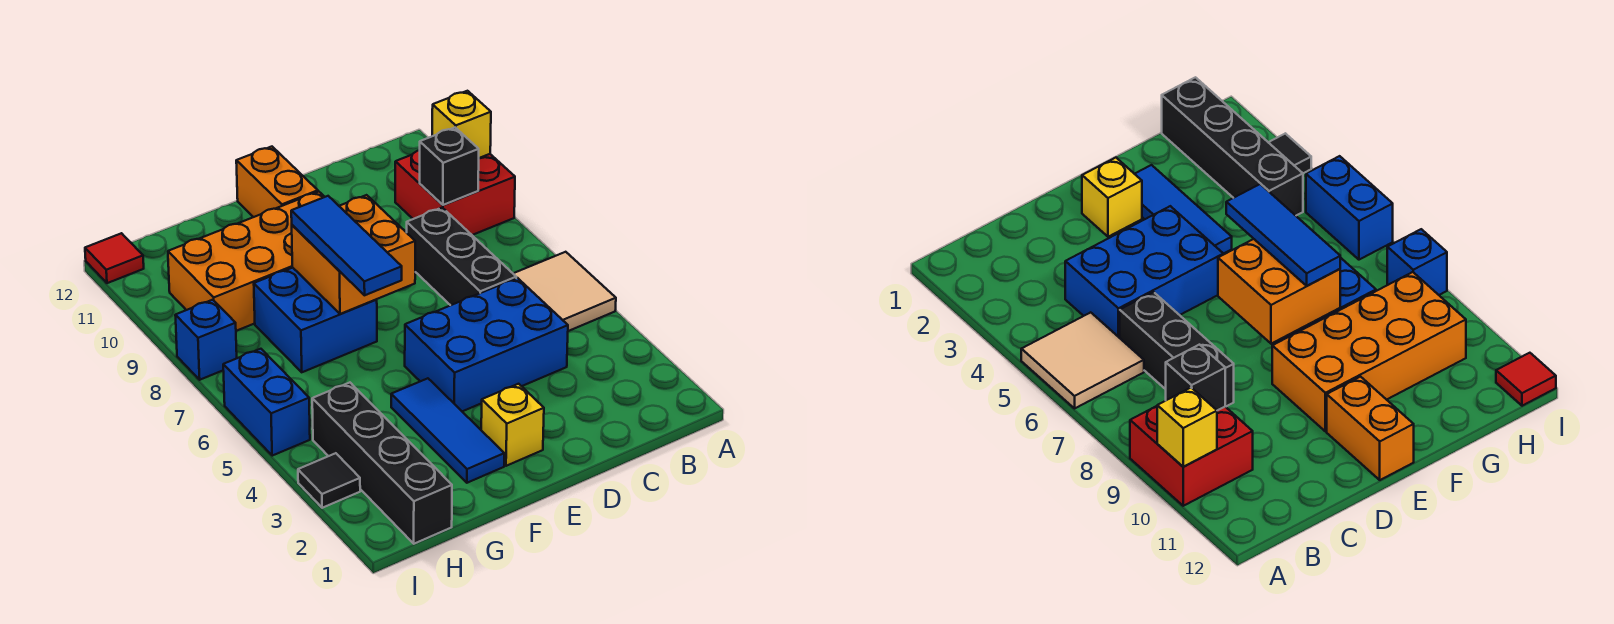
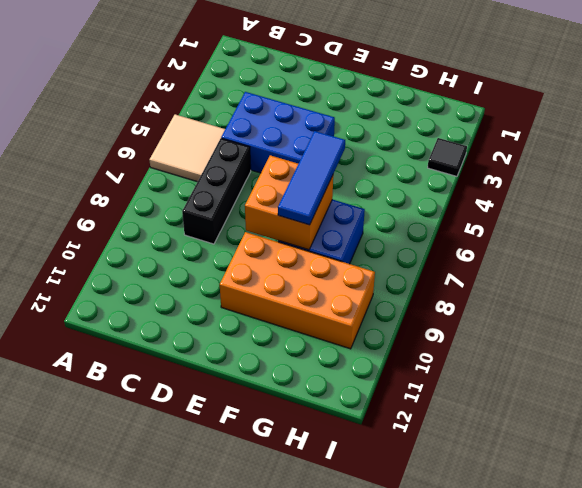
none -> red brick A9:B10 level 1
none -> yellow brick E2 level 1
none -> orange brick E11:E12 level 1

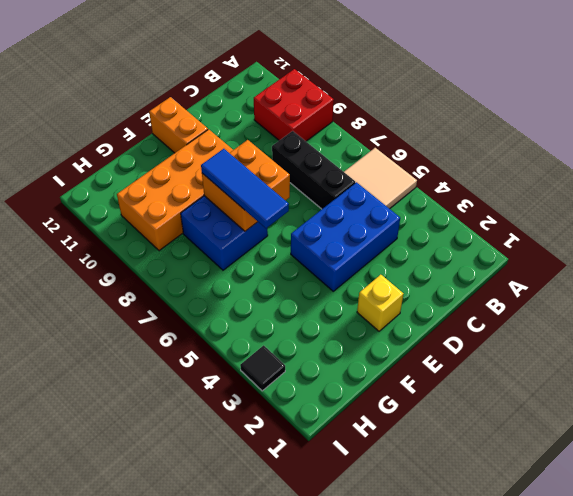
none -> blue tile F2:F4 level 1
none -> black brick H1:H4 level 1
none -> blue brick I5:I6 level 1

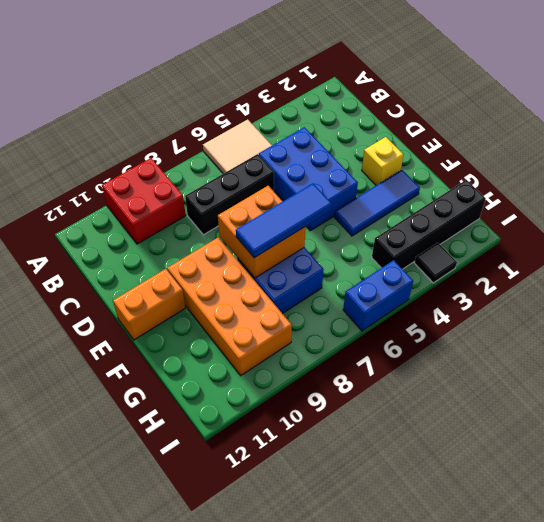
none -> blue brick I8 level 1
none -> red tile I12 level 1
none -> yellow brick A10 level 2

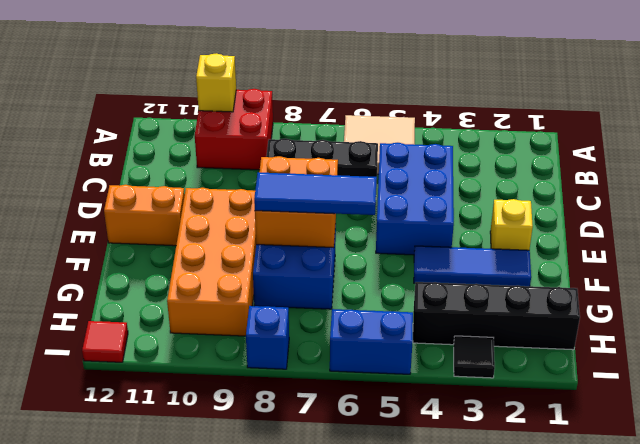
none -> black brick B9 level 2

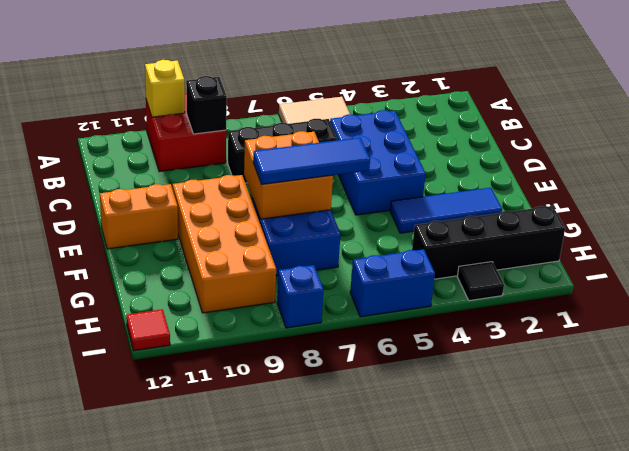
none -> yellow brick E2 level 1

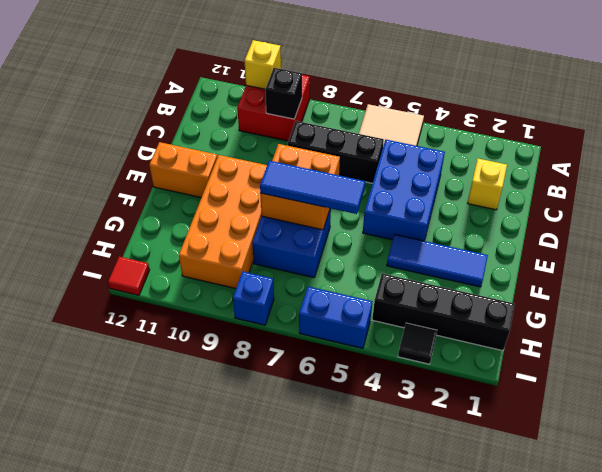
yellow brick C2 level 1 -> yellow brick E2 level 1

